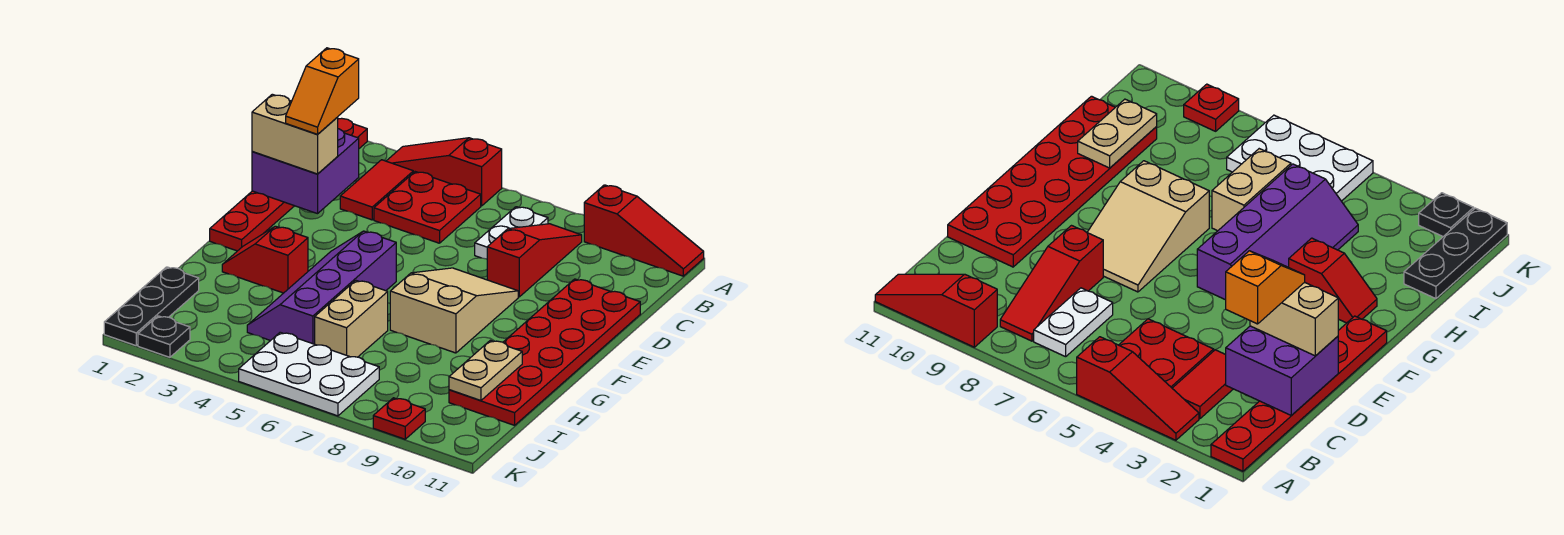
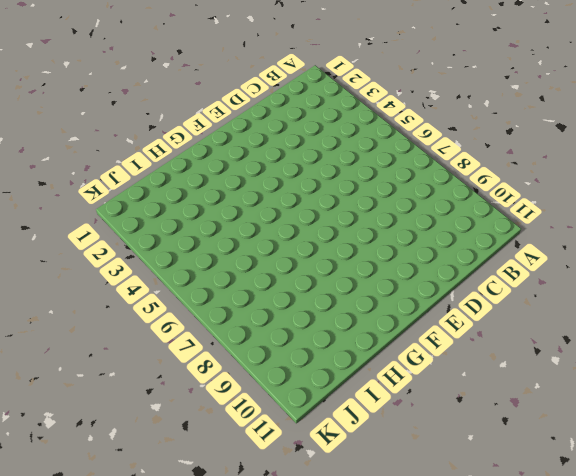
none -> red plate A1:F1 level 1
none -> red slope A3:A5 level 1 top 5
none -> red slope A9:A11 level 1 top 9

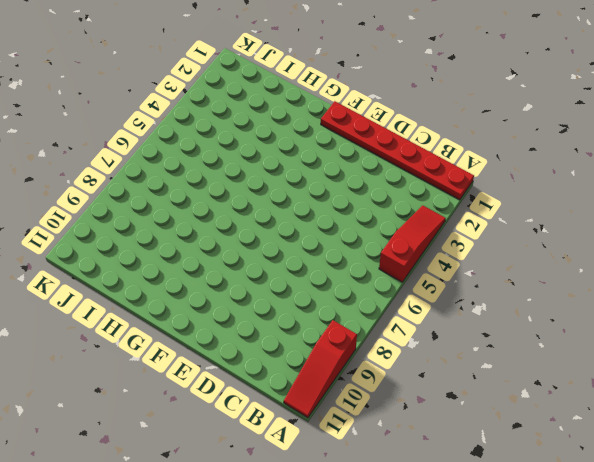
none -> red tile B3:C3 level 1
none -> red plate B4:C5 level 1
none -> white plate B7:C7 level 1

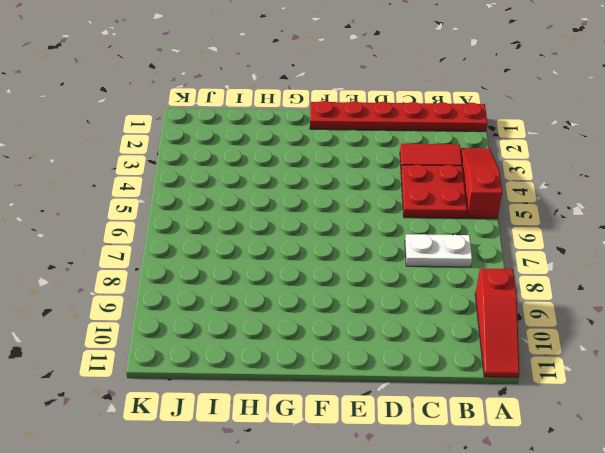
none -> red slope B8:D8 level 1 top D
none -> red plate D10:I11 level 1
none -> tan slope E7:G8 level 1 top G

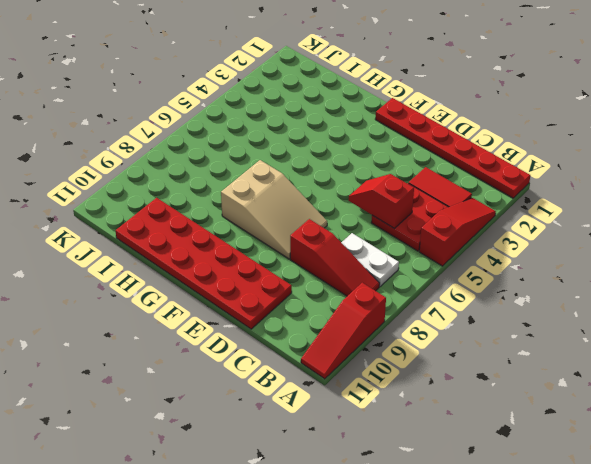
red slope C5:D5 level 2 top C -> red slope G2:G3 level 1 top 3
none -> purple slope F4:I5 level 1 top 5
none -> tan brick H6:I6 level 1
none -> black plate I1:K1 level 1

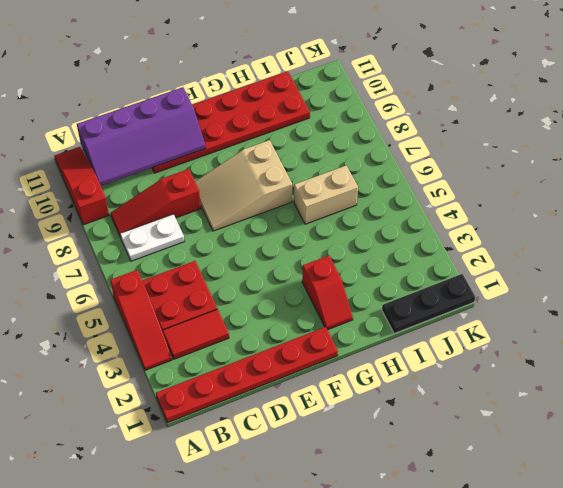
purple slope B10:E11 level 2 top 11 -> purple slope F4:I5 level 1 top 5
none -> white plate J5:K7 level 1
none -> black plate K2 level 1
none -> red plate K9 level 1

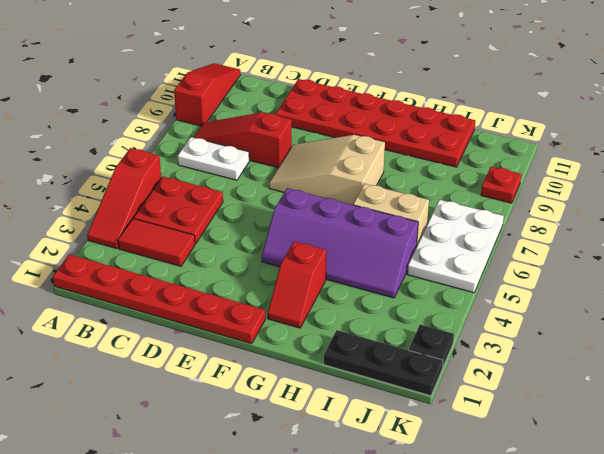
none -> purple brick C1:D2 level 2
none -> tan plate H10:I10 level 2
none -> tan brick D1:D2 level 3

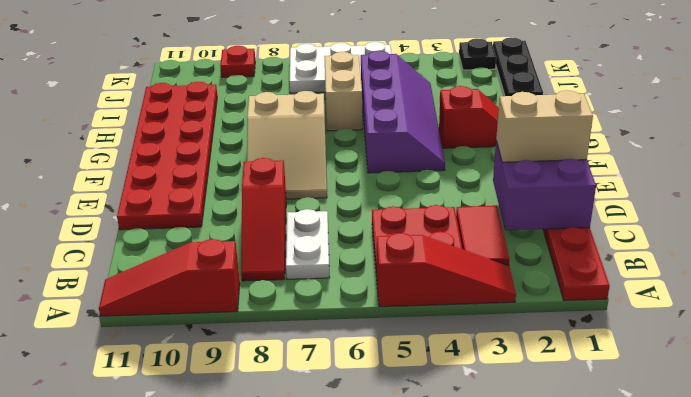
none -> tan plate H10:I10 level 2
none -> orange slope C2:D2 level 4 top C

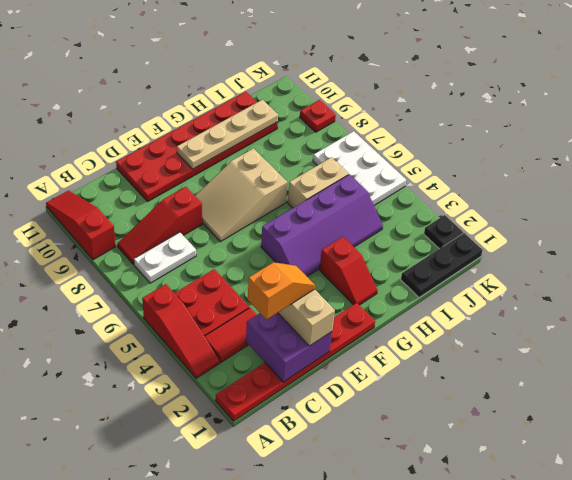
tan plate F10:I10 level 2 -> tan plate H10:I10 level 2

